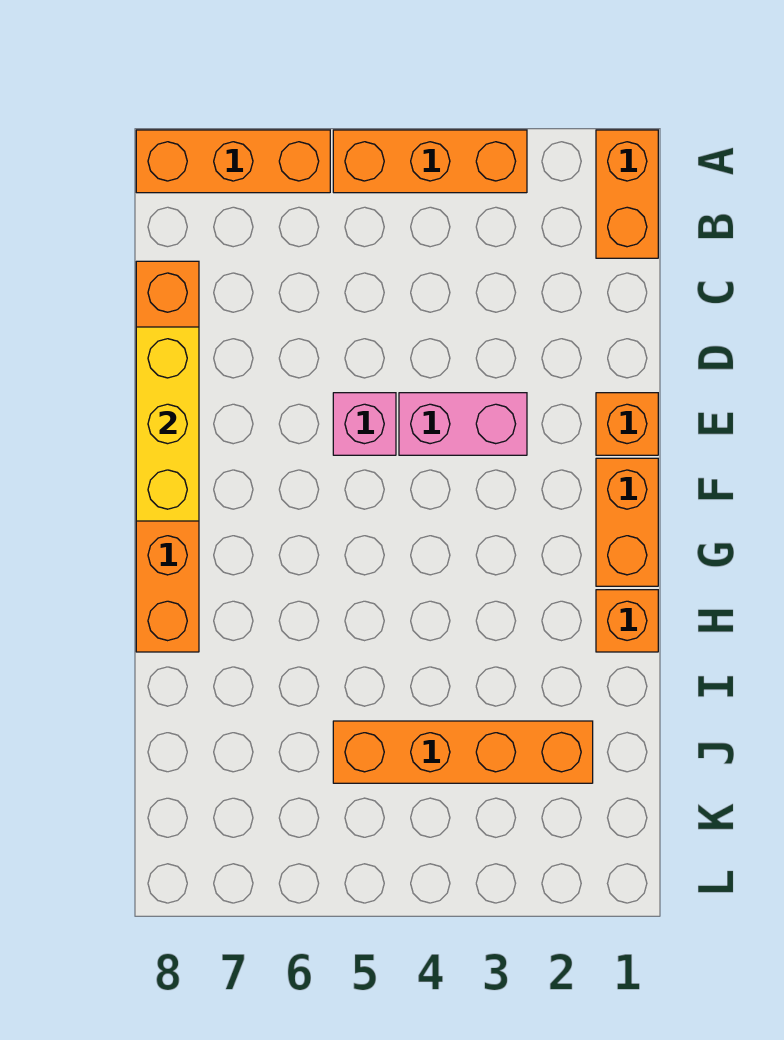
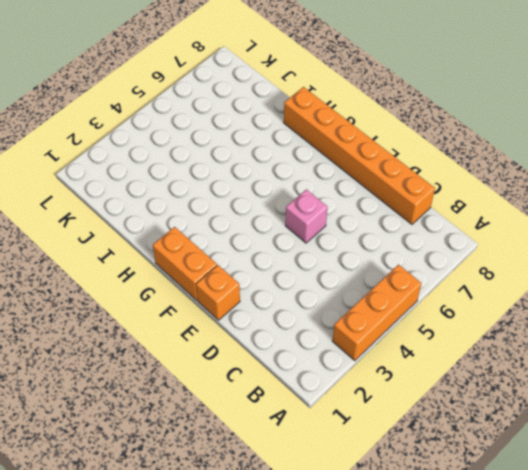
none -> orange brick A1:B1 level 1
none -> orange brick A6:A8 level 1

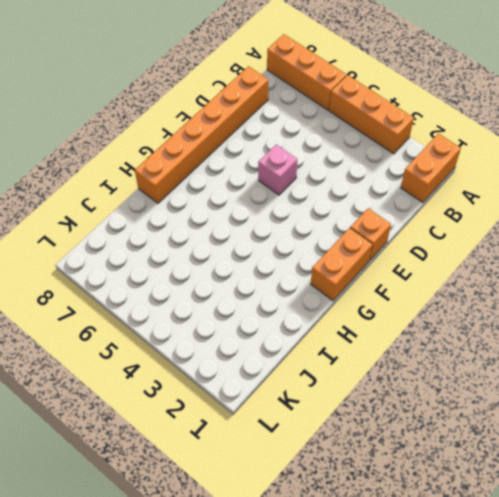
none -> pink brick E3:E4 level 1
none -> orange brick H1 level 1

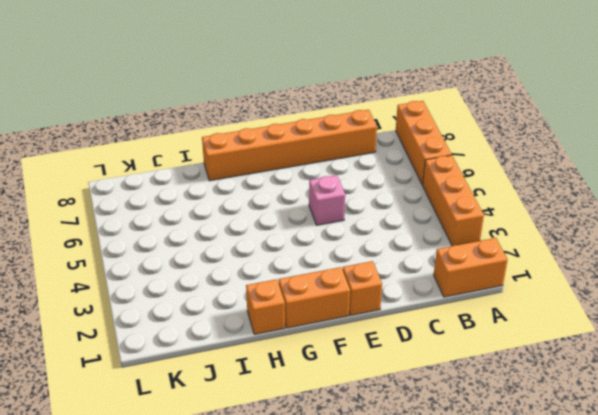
none -> pink brick E3:E4 level 1
none -> orange brick J2:J5 level 1

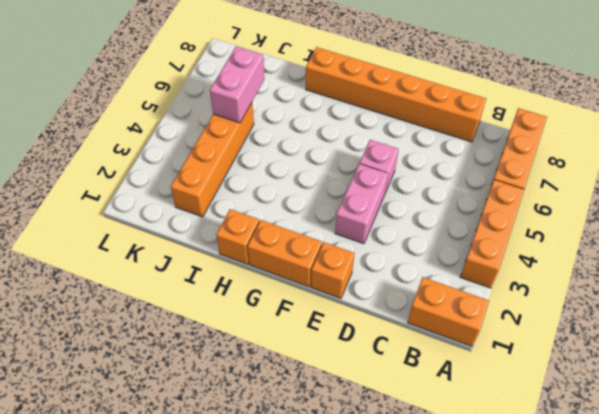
pink brick J5:J6 level 2 -> none
none -> yellow brick D8:F8 level 2

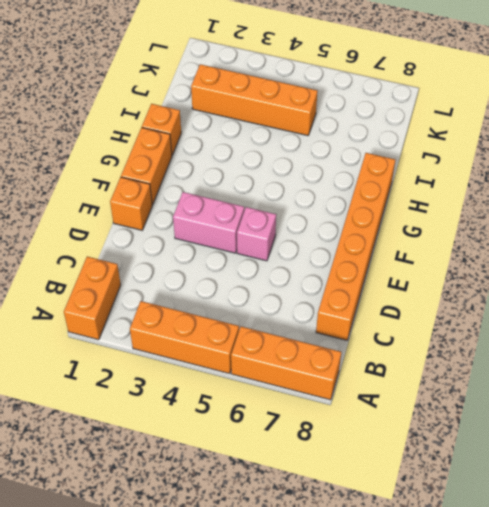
none -> yellow brick D8:F8 level 2

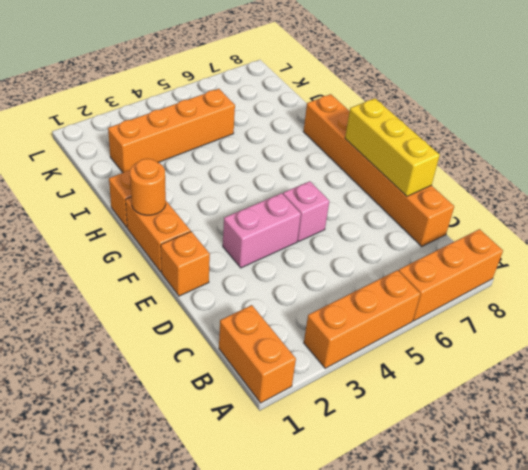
orange round brick G1 level 2 -> none

